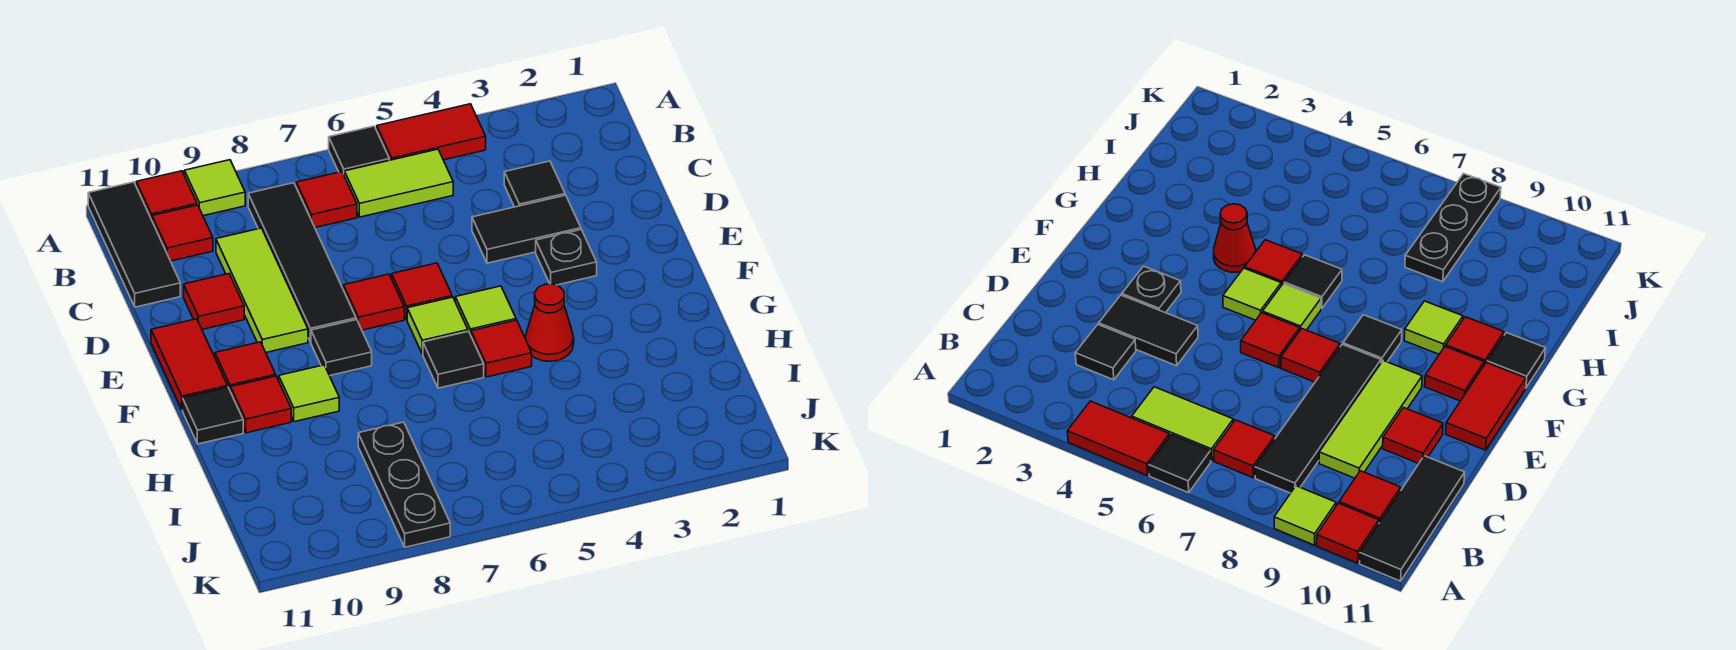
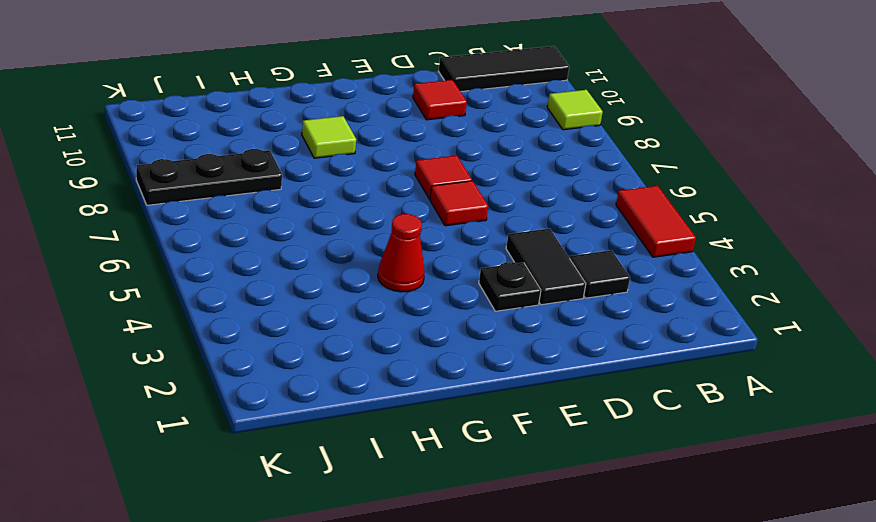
none -> black tile A6 level 1
none -> red tile A10 level 1
none -> lime tile B5:B6 level 1

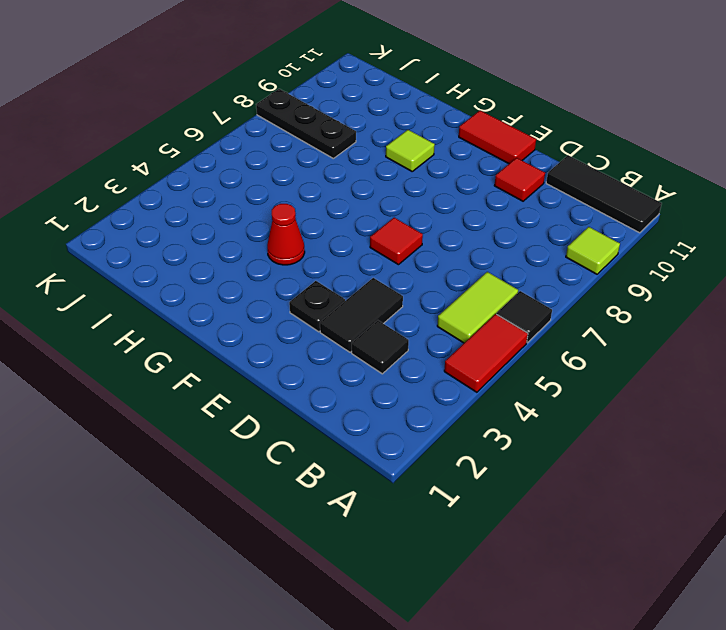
none -> red tile A10 level 1
none -> red tile B7 level 1
none -> black tile B8:E8 level 1

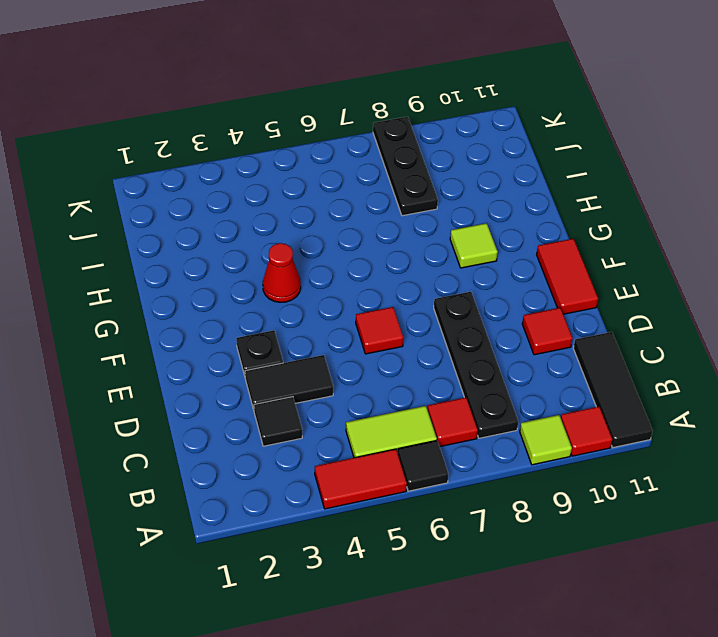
black plate B8:E8 level 1 -> black tile B8:E8 level 1
none -> red tile B10 level 1
none -> lime tile C9:E9 level 1
none -> red tile E7 level 1

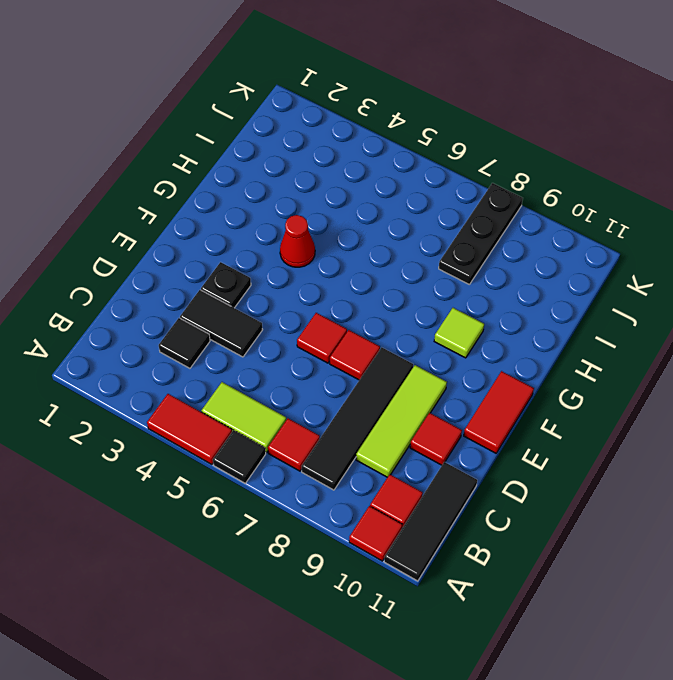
none -> lime tile A9 level 1
none -> lime tile F5 level 1
none -> lime tile F6 level 1

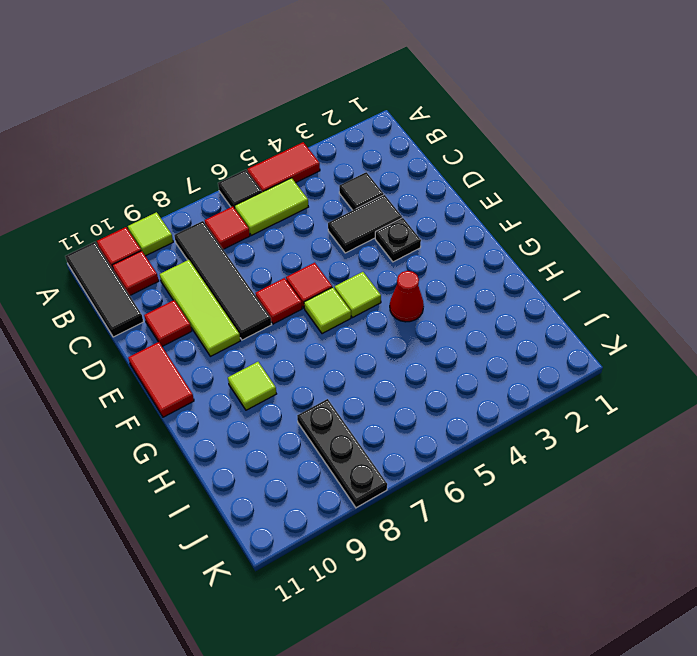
none -> black tile F8 level 1
none -> red tile F10 level 1
none -> red tile G5 level 1

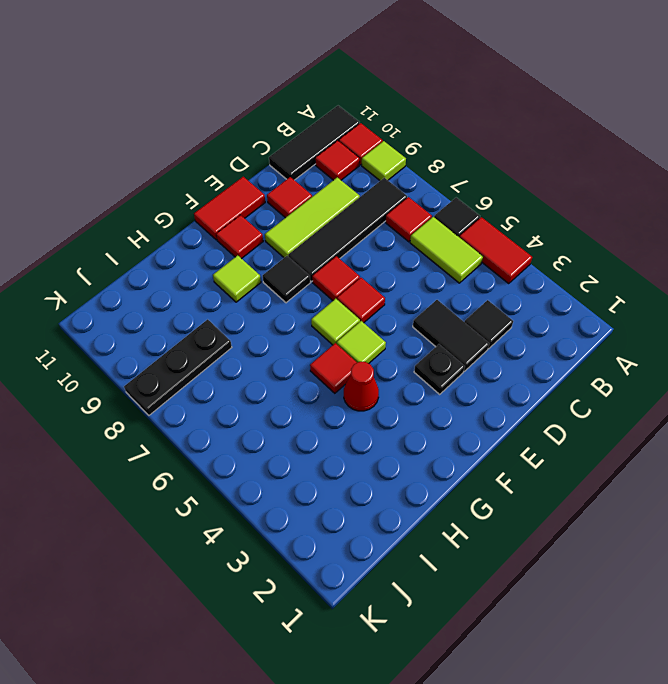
none -> black tile G6 level 1
none -> red tile G10 level 1
none -> black tile G11 level 1

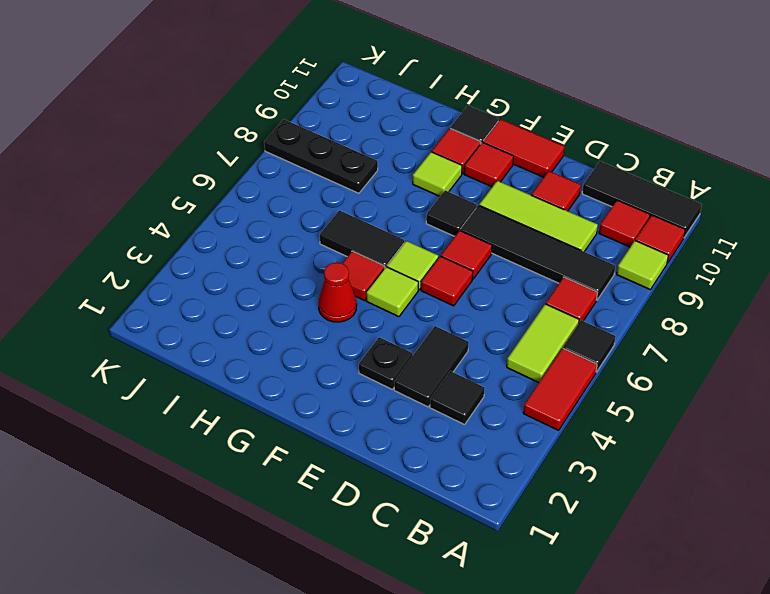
black tile G6:H6 level 1 -> black tile G6 level 1

